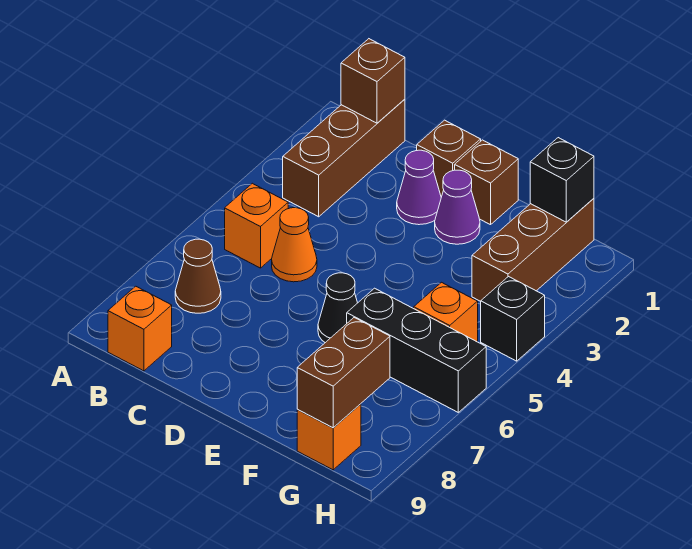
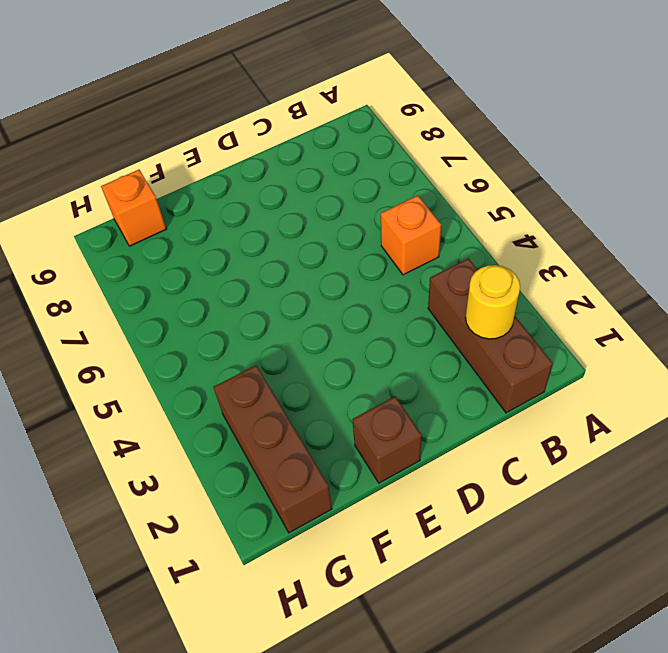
yellow round brick B2 level 2 -> none
none -> brown cone B7 level 1
none -> orange brick B9 level 1
none -> orange cone C5 level 1

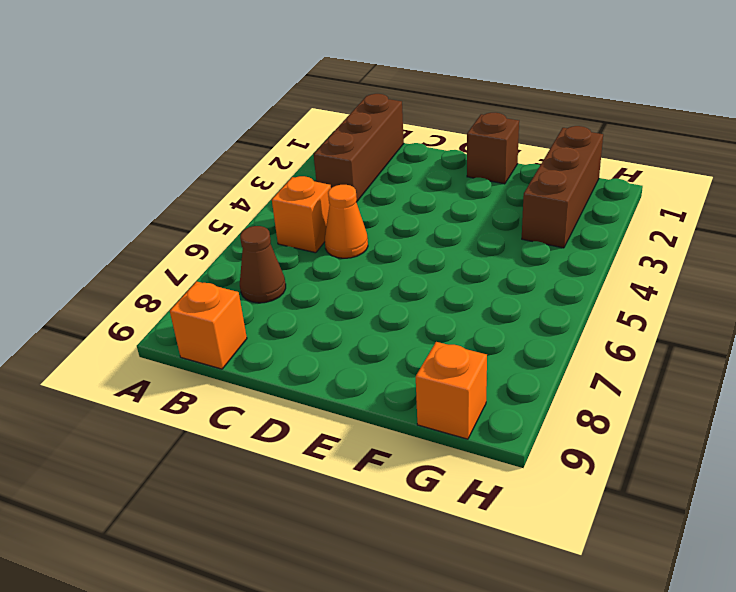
none -> brown brick D1 level 1
none -> purple cone D2 level 1
none -> purple cone E2 level 1

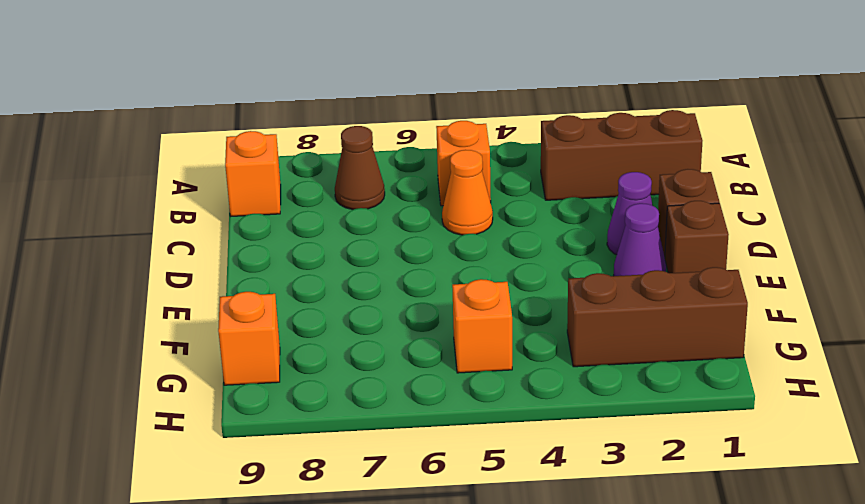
none -> black cone E6 level 1
none -> black brick F6:H6 level 1
none -> black brick H4 level 1

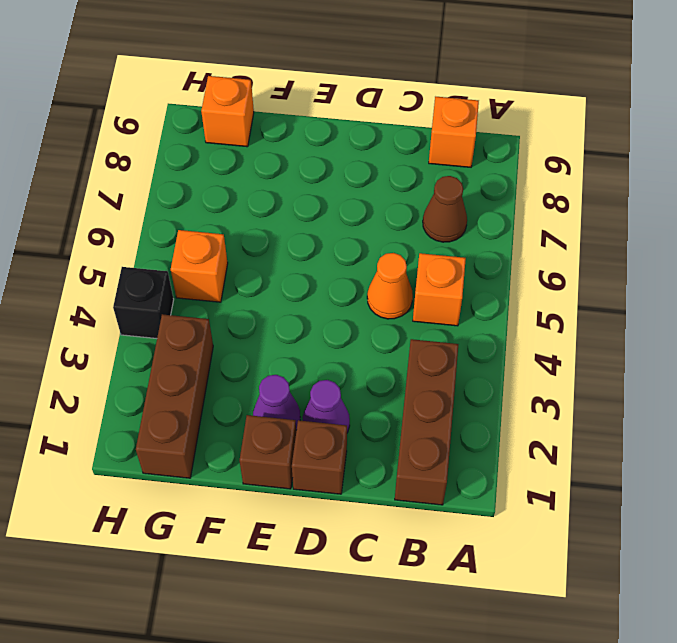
none -> black cone E6 level 1
none -> black brick F6:H6 level 1
none -> brown brick B1 level 2

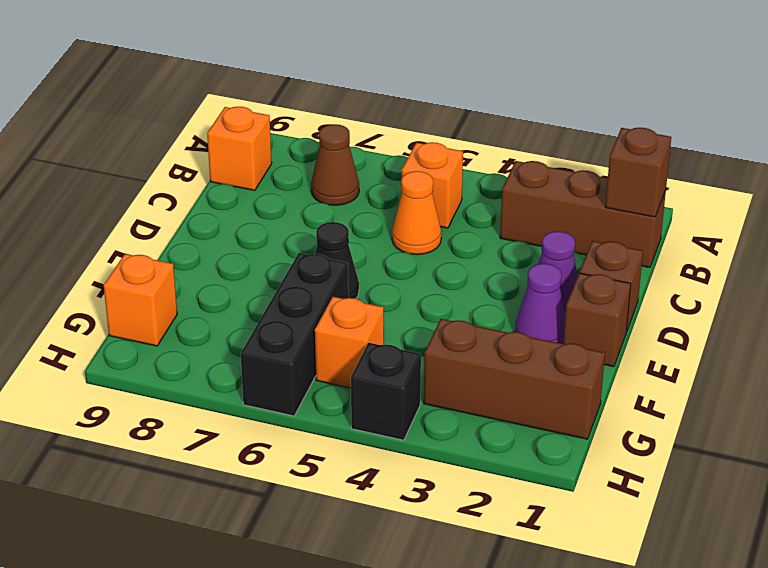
none -> black brick G1 level 2
none -> brown brick G8:G9 level 2

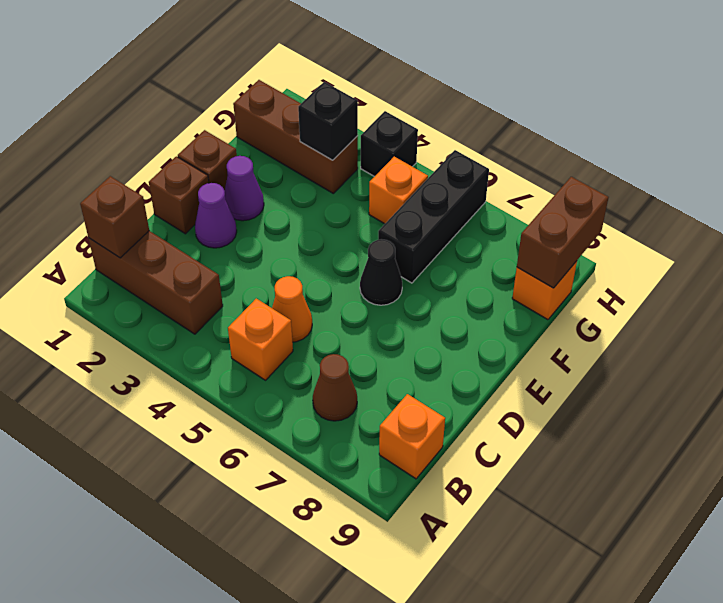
black brick G3 level 2 -> black brick G1 level 2
brown brick G9:H9 level 2 -> brown brick G8:G9 level 2

